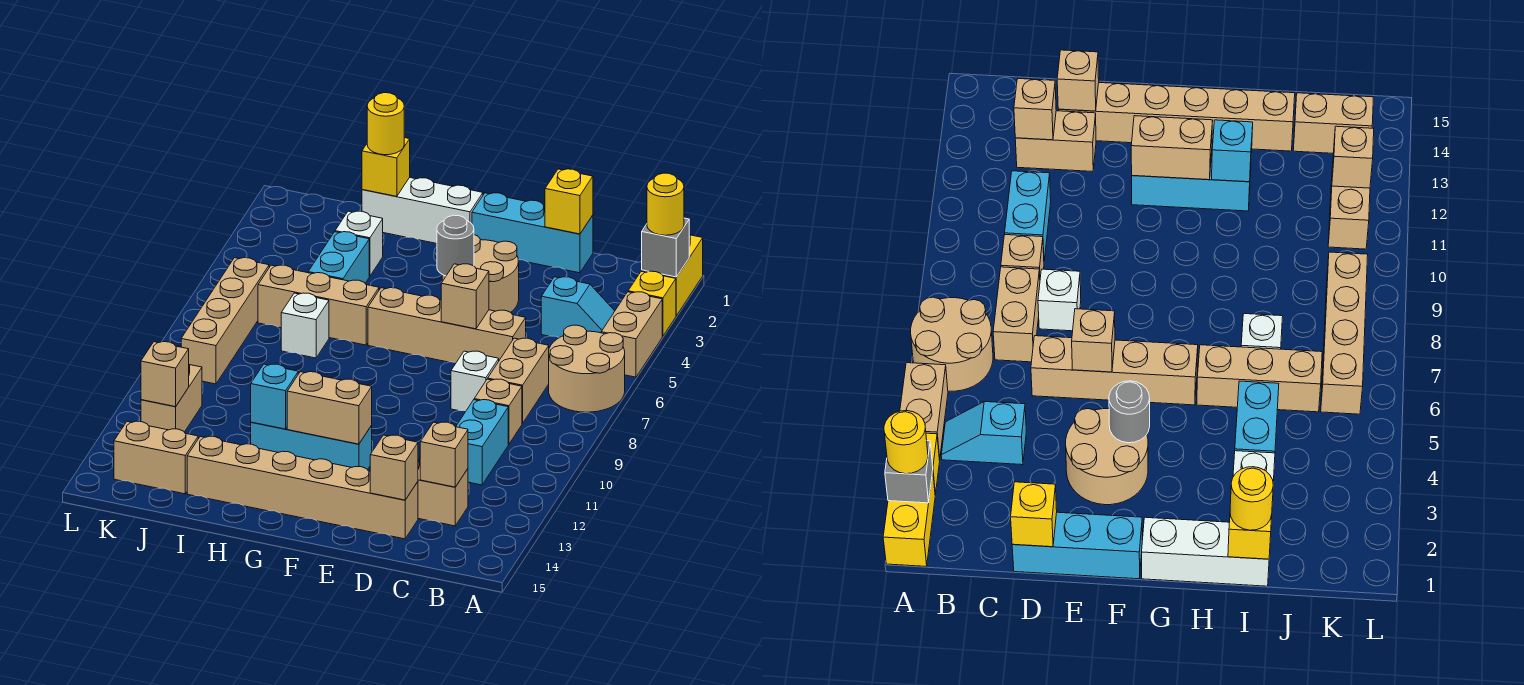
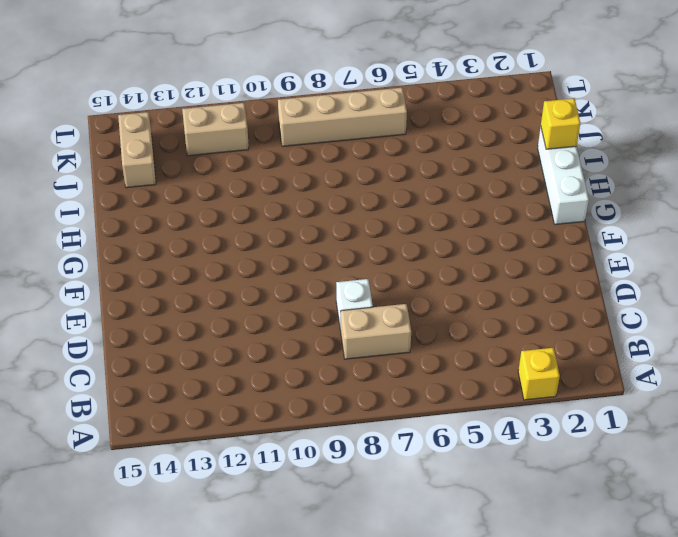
none -> yellow brick A1:A2 level 1
none -> tan brick A4:A5 level 1
none -> tan round brick A6:B7 level 1
none -> cyan slope B4:C4 level 1 top C

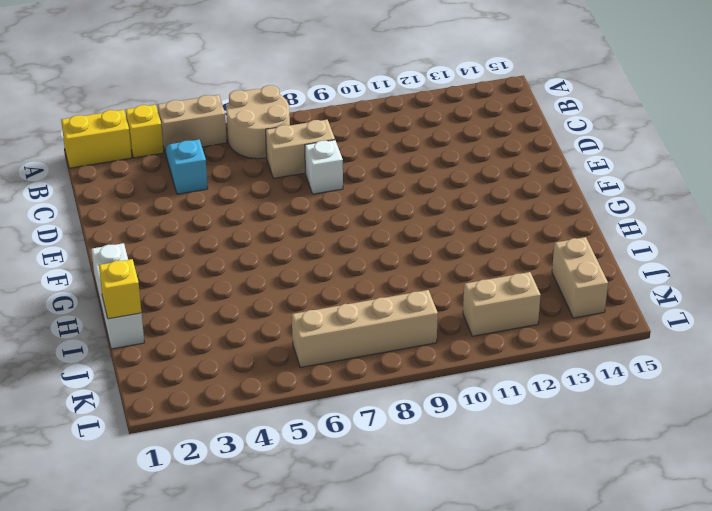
none -> tan brick C9 level 1
none -> cyan brick C10:C11 level 1
none -> tan brick C13:D13 level 1
none -> cyan brick D1:F1 level 1

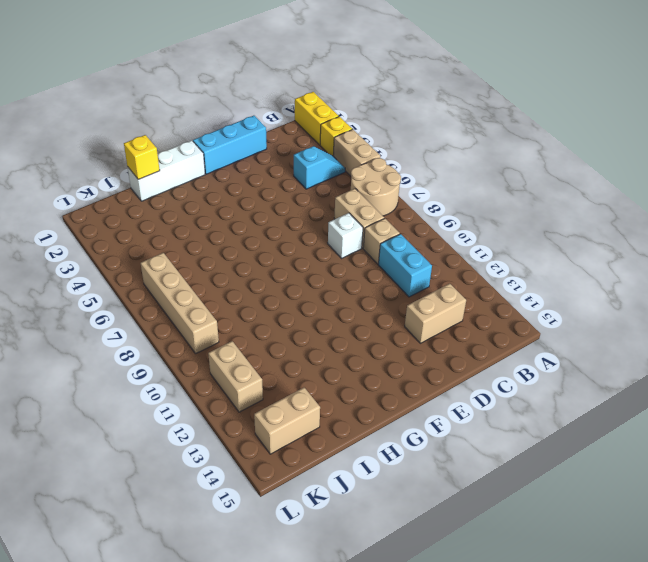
none -> tan brick D6:G6 level 1
none -> tan brick D14:I14 level 1
none -> tan round brick E3:F4 level 1
none -> cyan brick F12:H12 level 1

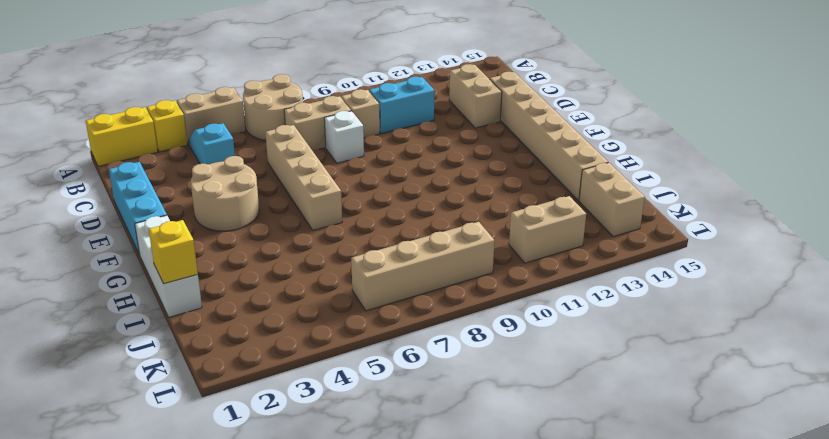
none -> cyan brick F12:H12 level 1
none -> tan brick H6:J6 level 1
none -> white brick I3 level 1
none -> cyan brick I4:I5 level 1

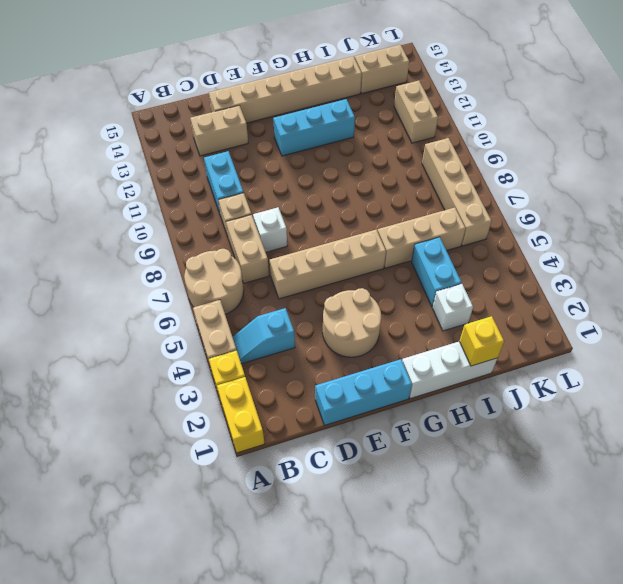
none -> white brick I7 level 1
none -> grey brick A2 level 2
none -> tan brick C13 level 2
none -> yellow brick D1 level 2

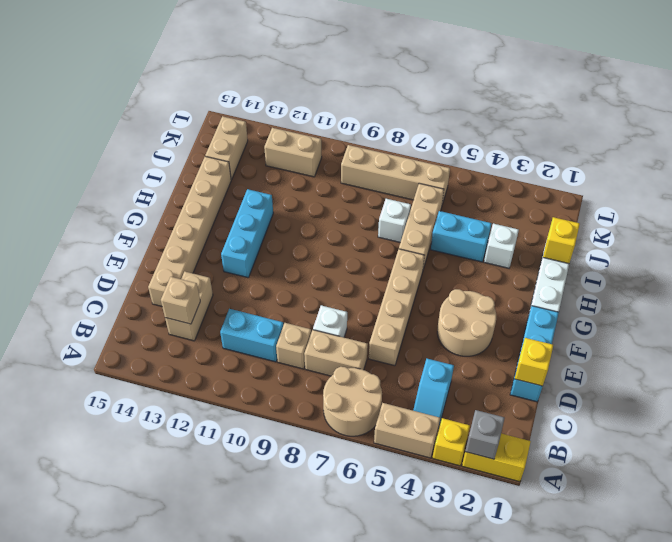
none -> tan brick D14 level 2
none -> tan brick E6 level 2
none -> grey round brick F4 level 2
none -> tan brick F12:G12 level 2

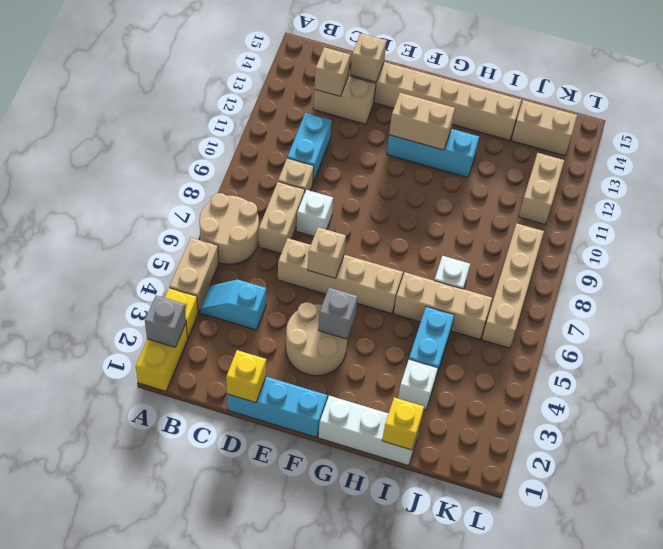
grey brick F4 level 2 -> grey round brick F4 level 2
none -> cyan brick H12 level 2
none -> tan brick K12 level 2
none -> yellow round brick A2 level 3
none -> yellow round brick I1 level 3

